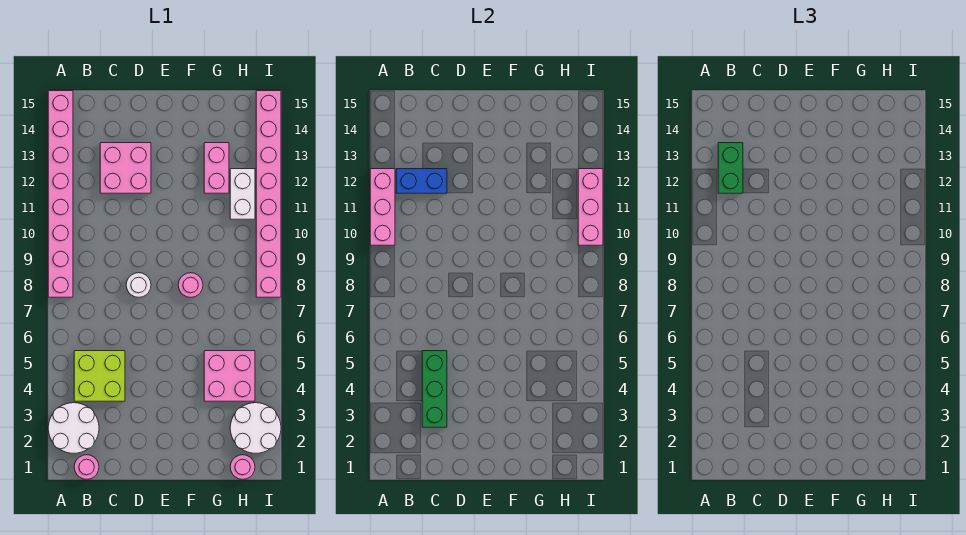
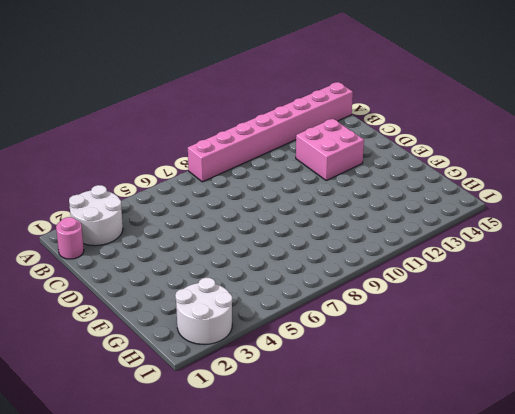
none -> lime brick B4:C5 level 1
none -> white round brick D8 level 1
none -> pink round brick F8 level 1

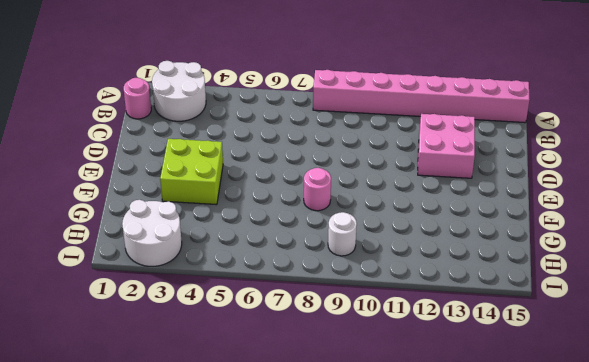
lime brick E3:F4 level 1 -> lime brick B4:C5 level 1
white round brick H9 level 1 -> white round brick D8 level 1
none -> pink brick G4:H5 level 1
none -> pink brick G12:G13 level 1
none -> pink round brick H1 level 1

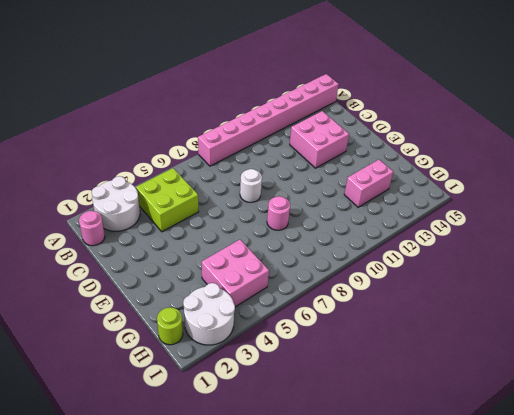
lime round brick H1 level 1 -> pink round brick H1 level 1
none -> white brick H11:H12 level 1
none -> pink brick I8:I15 level 1
none -> pink brick A10:A12 level 2

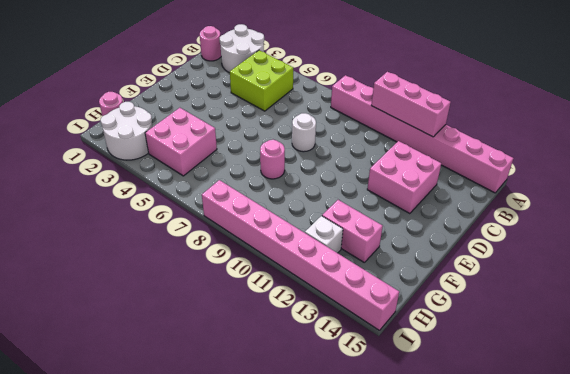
white brick H12 level 1 -> white brick H11:H12 level 1
none -> blue brick B12:C12 level 2
none -> green brick C3:C5 level 2
none -> pink brick I10:I12 level 2

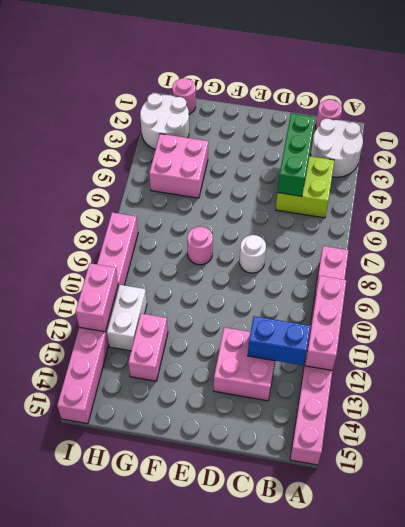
pink brick I11:I12 level 2 -> pink brick I10:I12 level 2
none -> green brick B12:B13 level 3

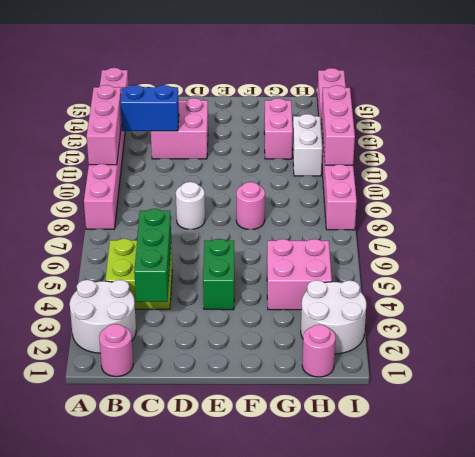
green brick E4:E5 level 1 -> green brick B12:B13 level 3

